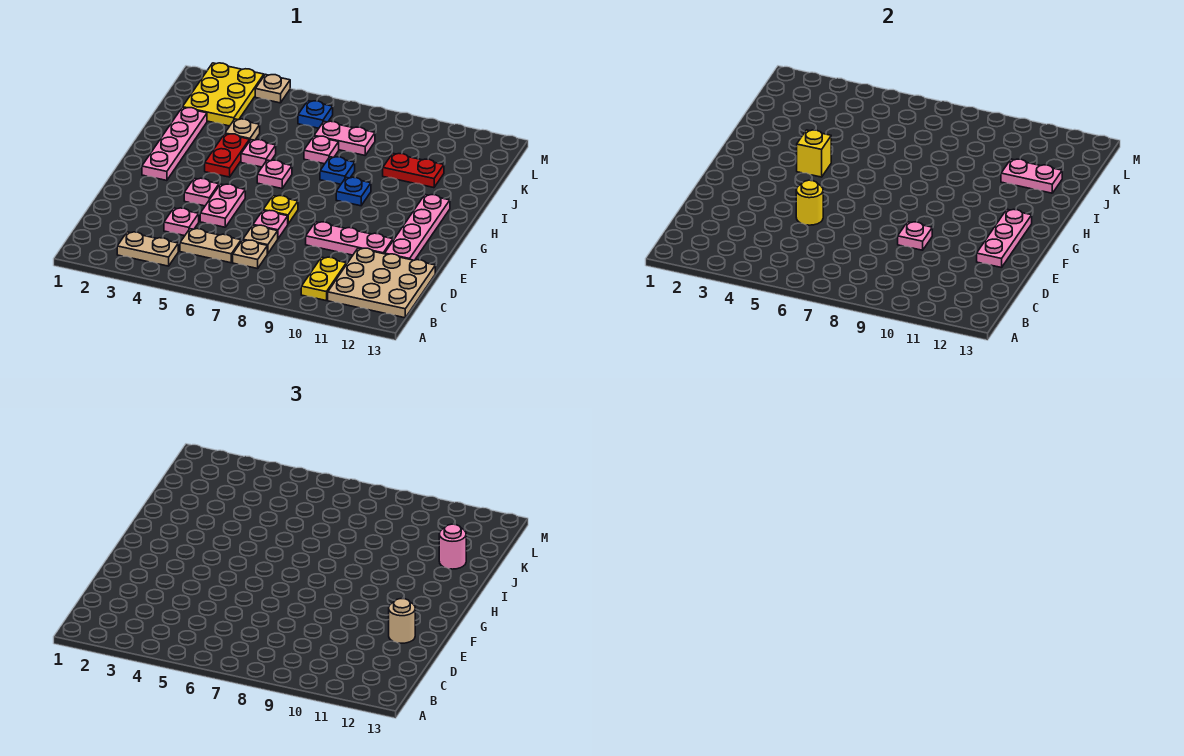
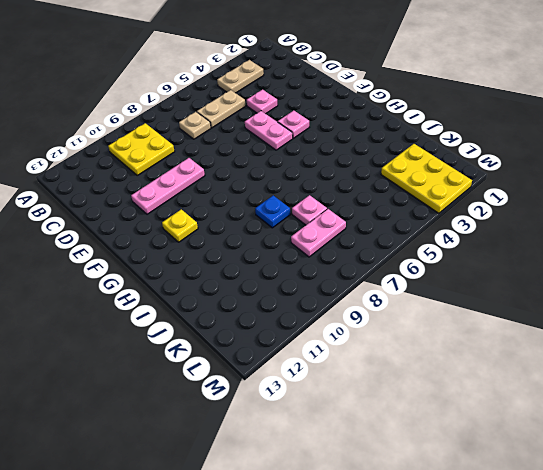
yellow plate B9:C10 level 1 -> yellow plate B10:C10 level 1
yellow plate G11 level 1 -> yellow plate F7 level 1
none -> tan plate B11:D13 level 1
none -> tan plate D7 level 1
none -> pink plate E7 level 1
none -> pink plate E12:H12 level 1

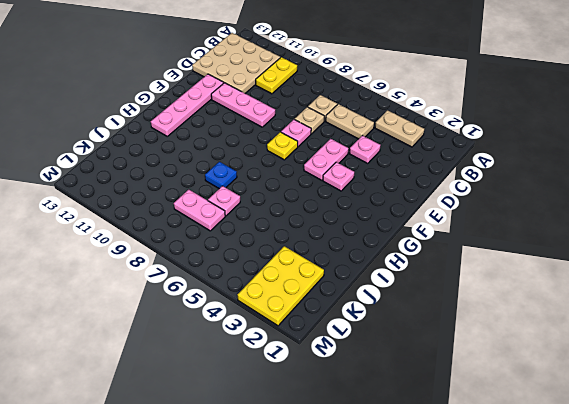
none -> pink plate G2:J2 level 1
none -> red plate H4:I4 level 1
none -> pink plate H6 level 1
none -> blue plate H9 level 1

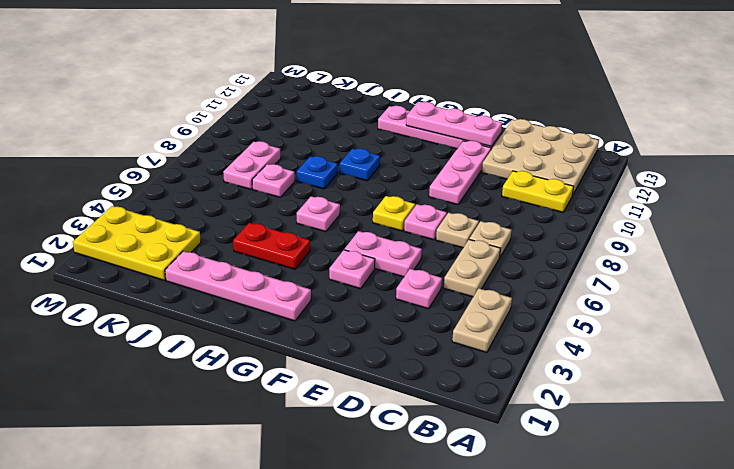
none -> pink plate I5 level 1
none -> tan plate J4 level 1
none -> red plate J10:J11 level 1
none -> blue plate L6 level 1

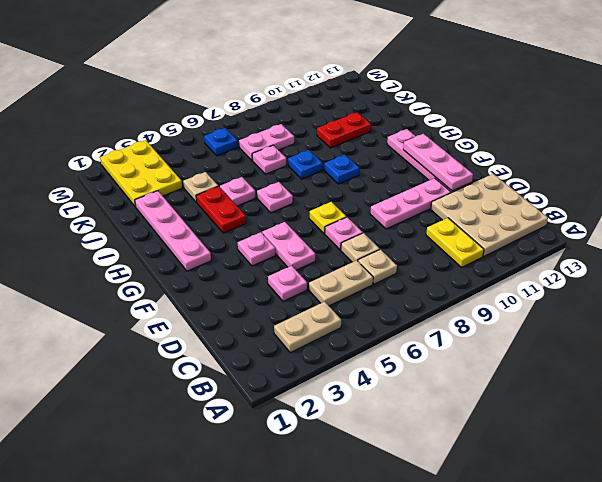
none -> tan plate M4 level 1
none -> yellow round brick E5 level 2
none -> pink plate E9 level 2
none -> yellow brick H4 level 2

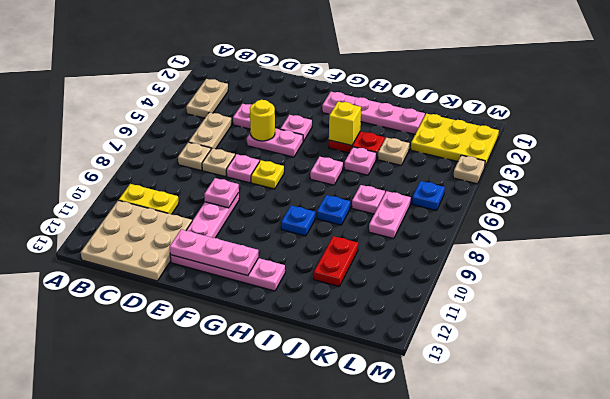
none -> pink plate J11:J12 level 2
none -> tan round brick E12 level 3
none -> pink round brick J12 level 3

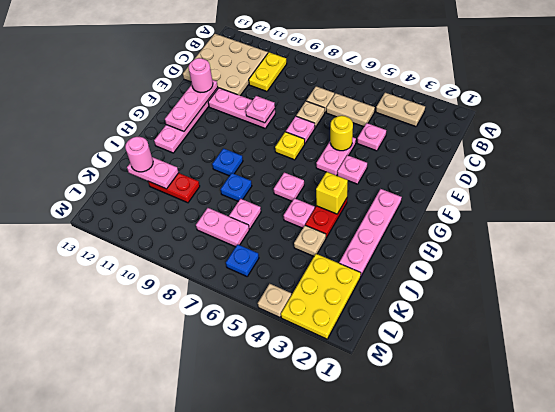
pink round brick E12 level 3 -> tan round brick E12 level 3

